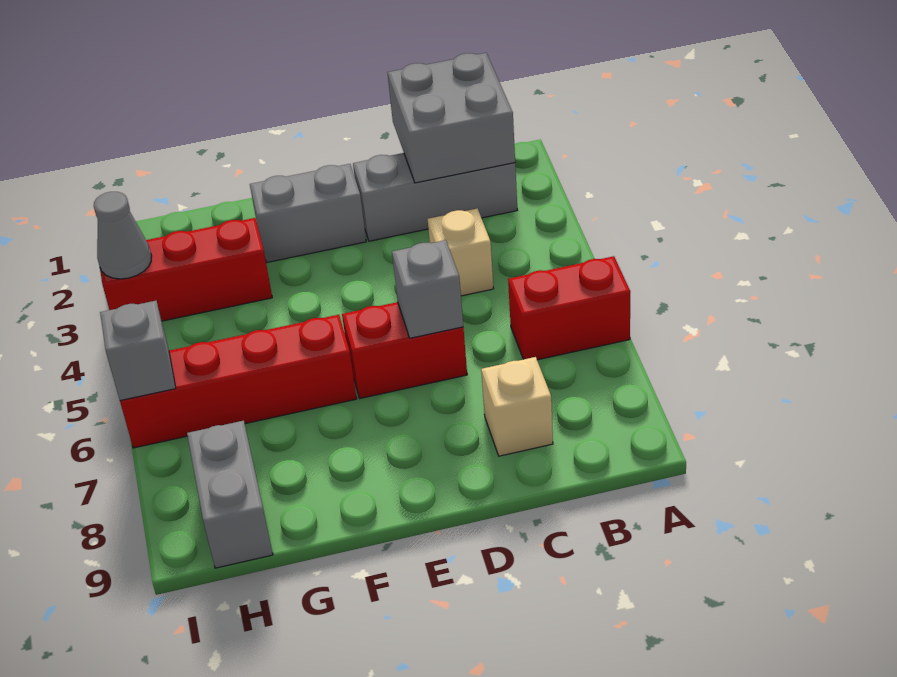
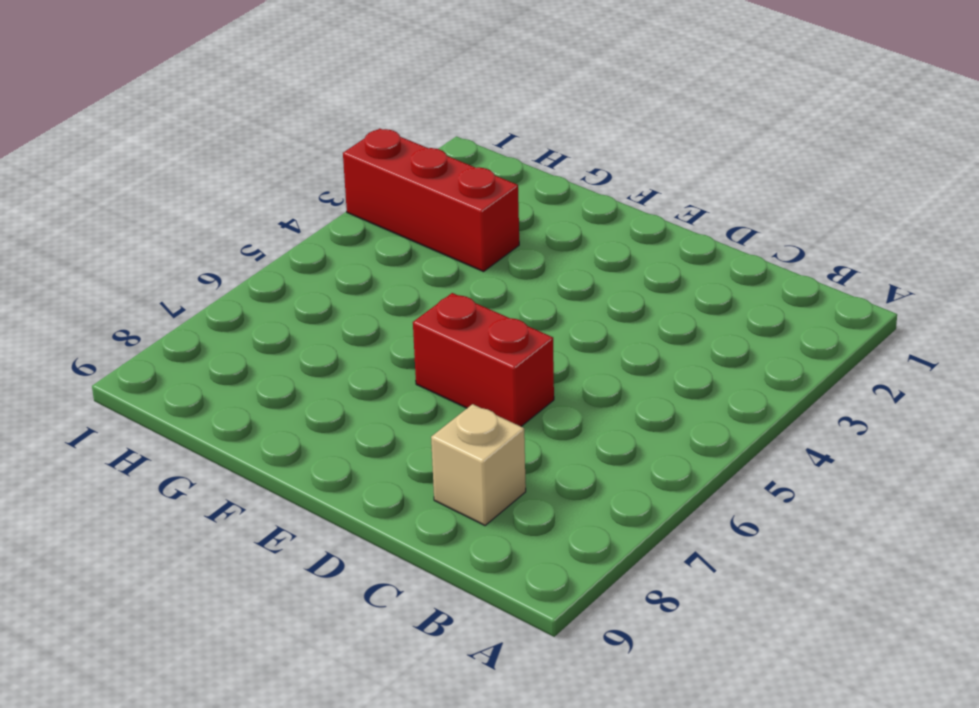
none -> red brick A6:B6 level 1
none -> grey brick B2:D2 level 1
none -> tan brick C4 level 1

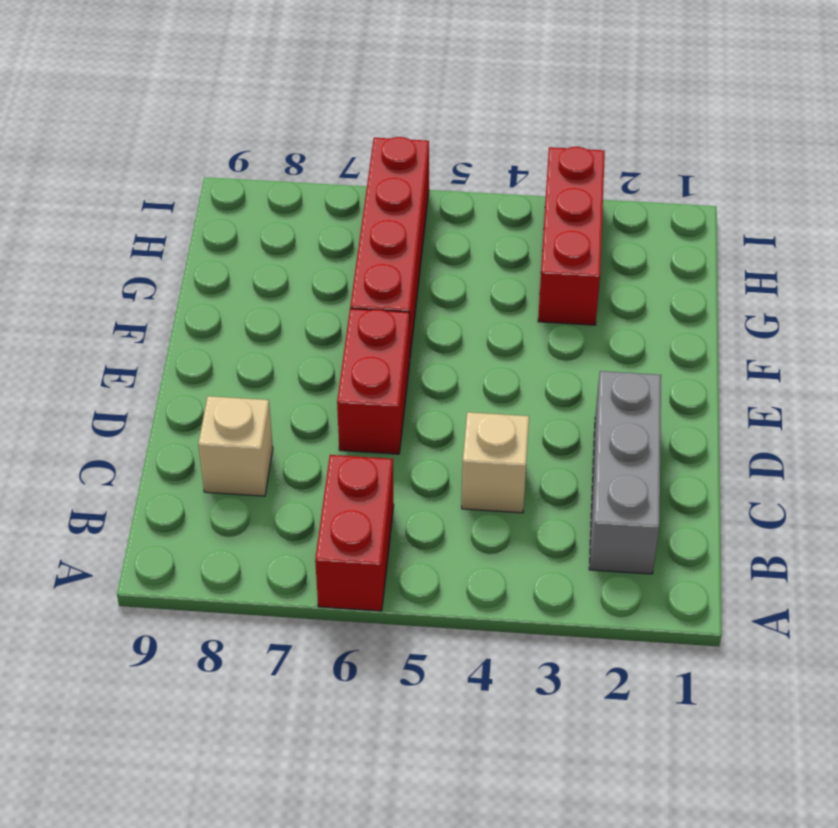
none -> grey brick E2:F2 level 1
none -> grey brick H8:H9 level 1
none -> grey brick B1:C2 level 2

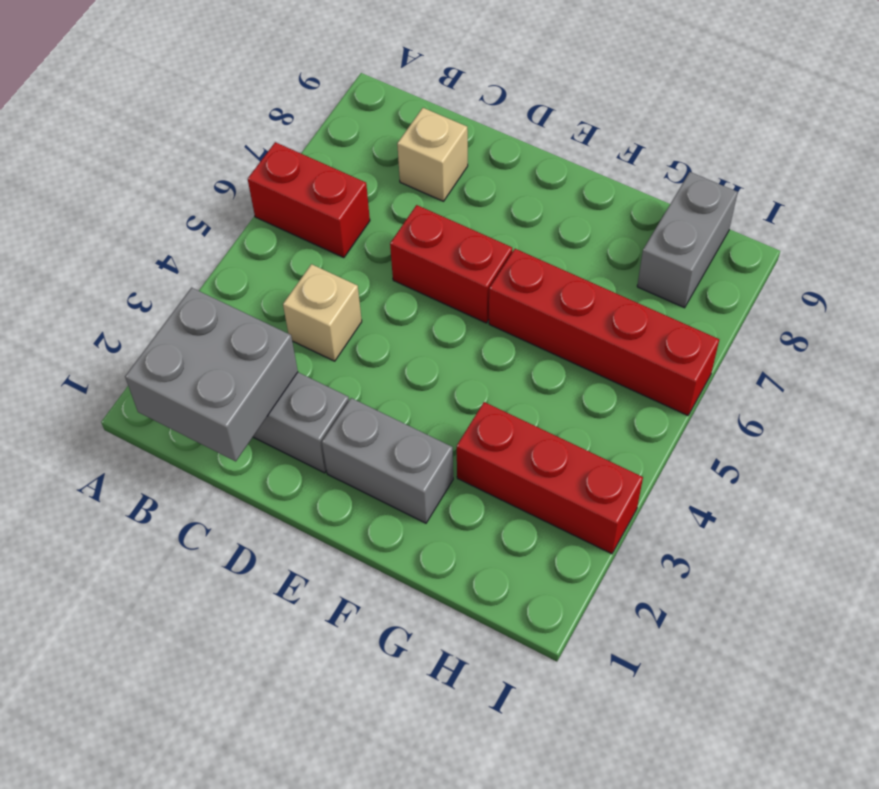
none -> grey brick D6 level 2
none -> grey cone I3 level 2
none -> grey brick I6 level 2

